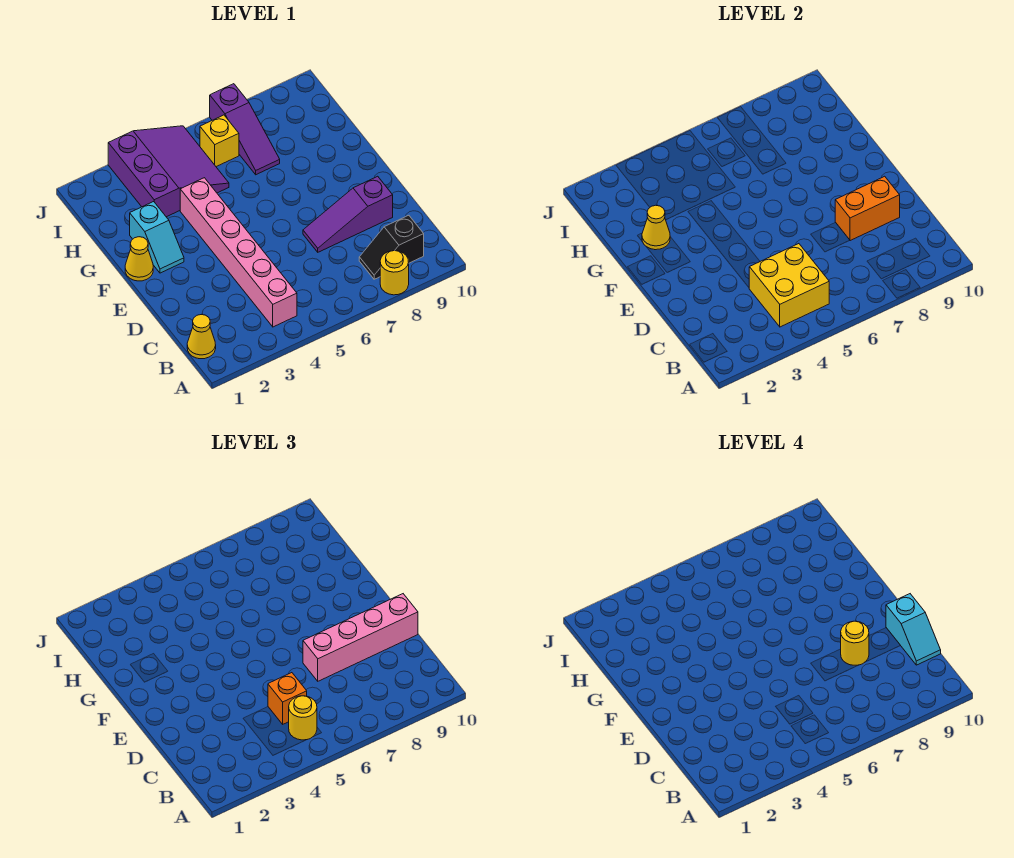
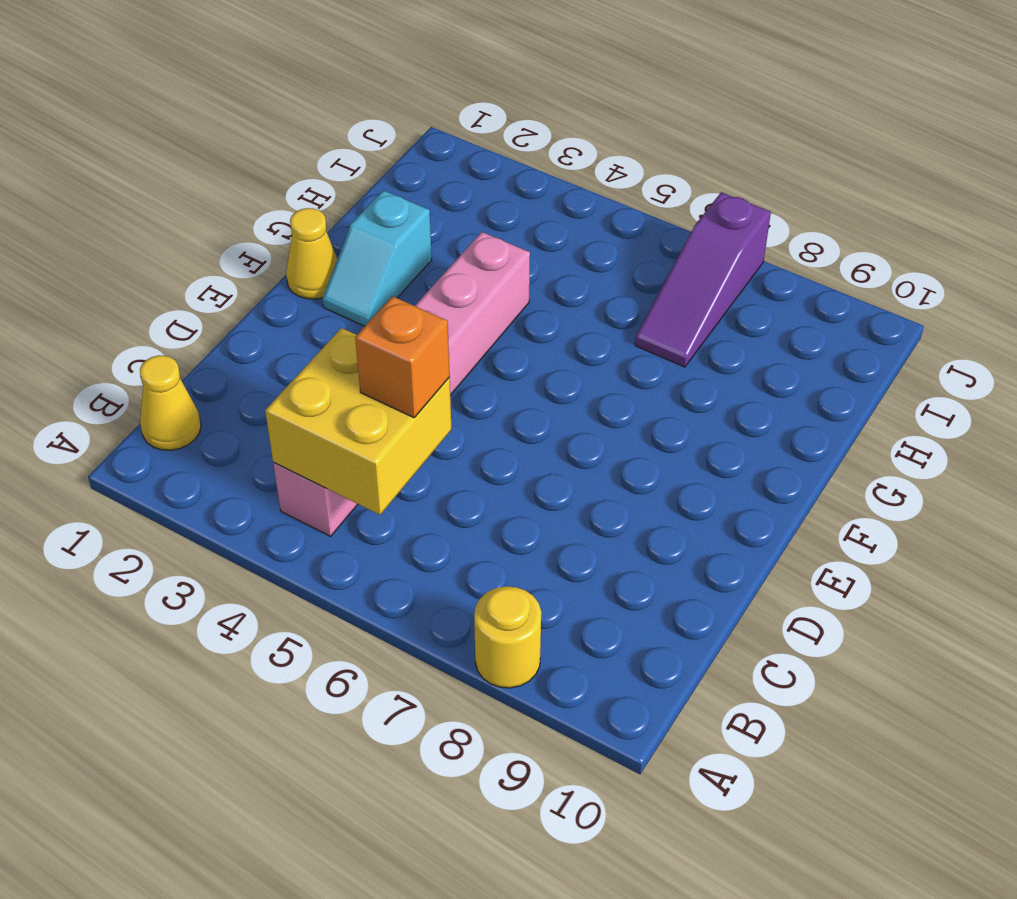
none -> black slope B8:B9 level 1 top 9
none -> purple slope D7:D9 level 1 top 9
none -> purple slope H3:J5 level 1 top 3

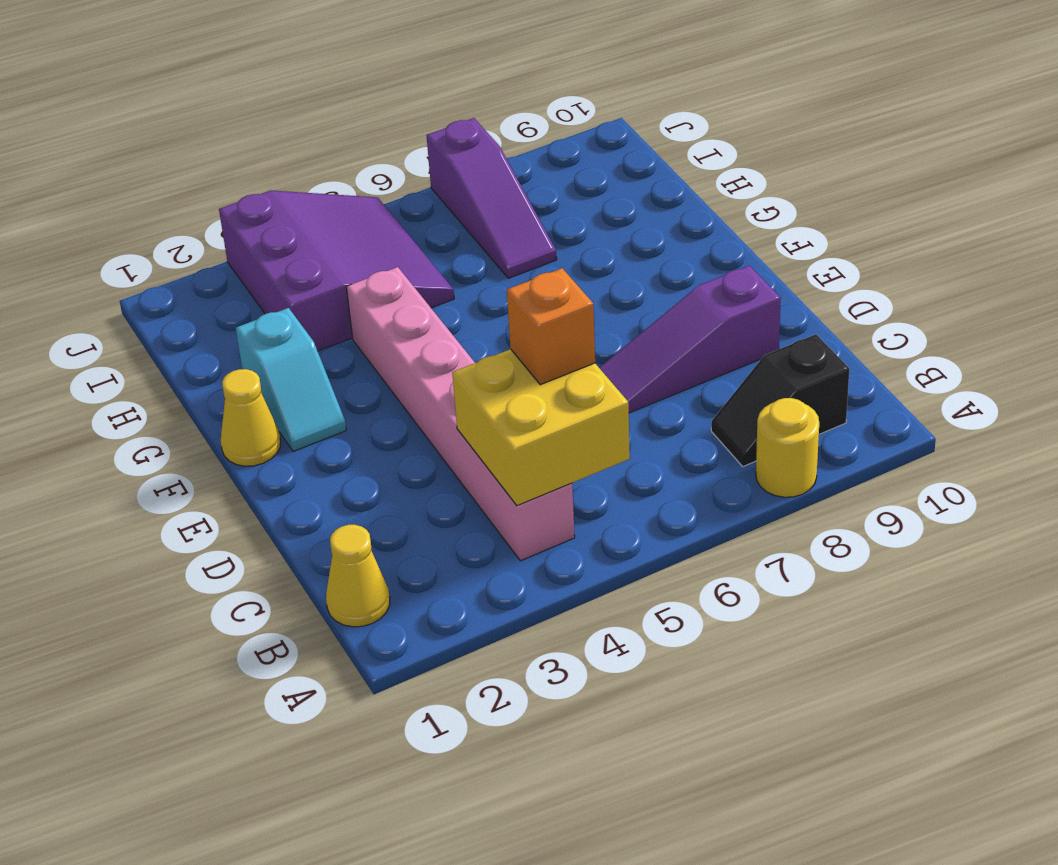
none -> yellow brick I6 level 1
none -> orange brick D8:D9 level 2
none -> yellow cone G2 level 2

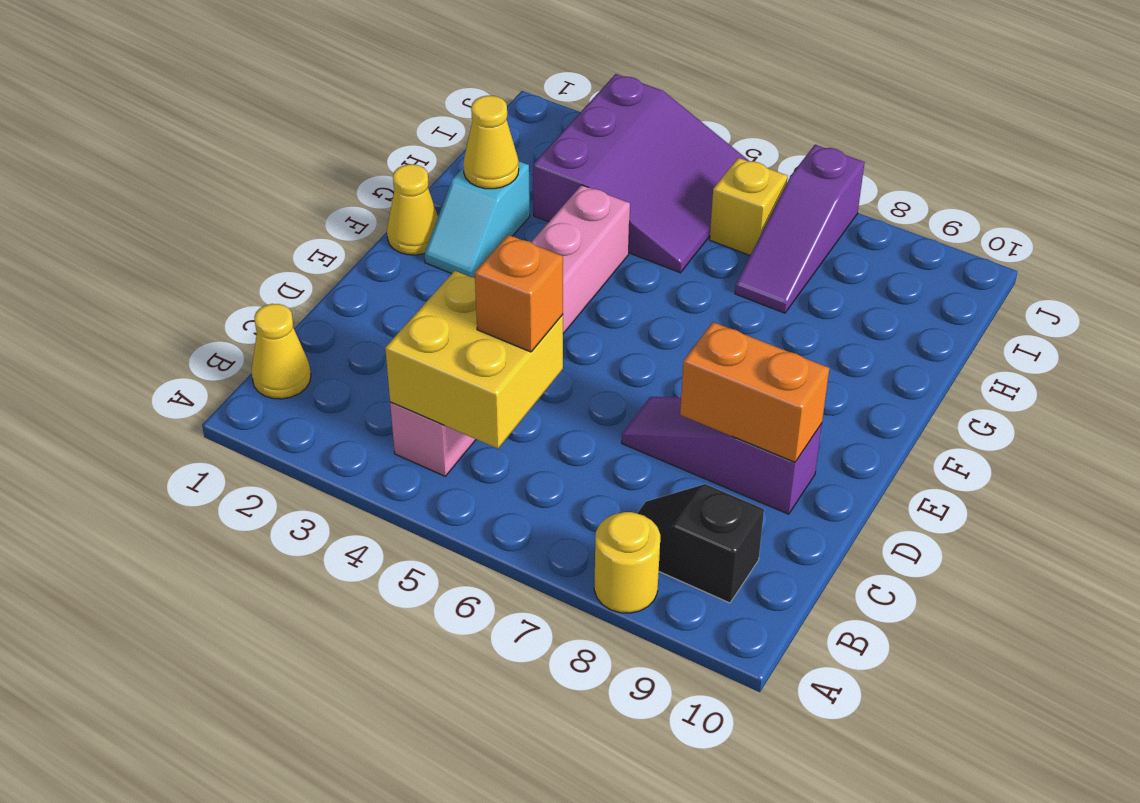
none -> yellow round brick B5 level 3
none -> pink brick D7:D10 level 3
none -> cyan slope C10:D10 level 4 top D

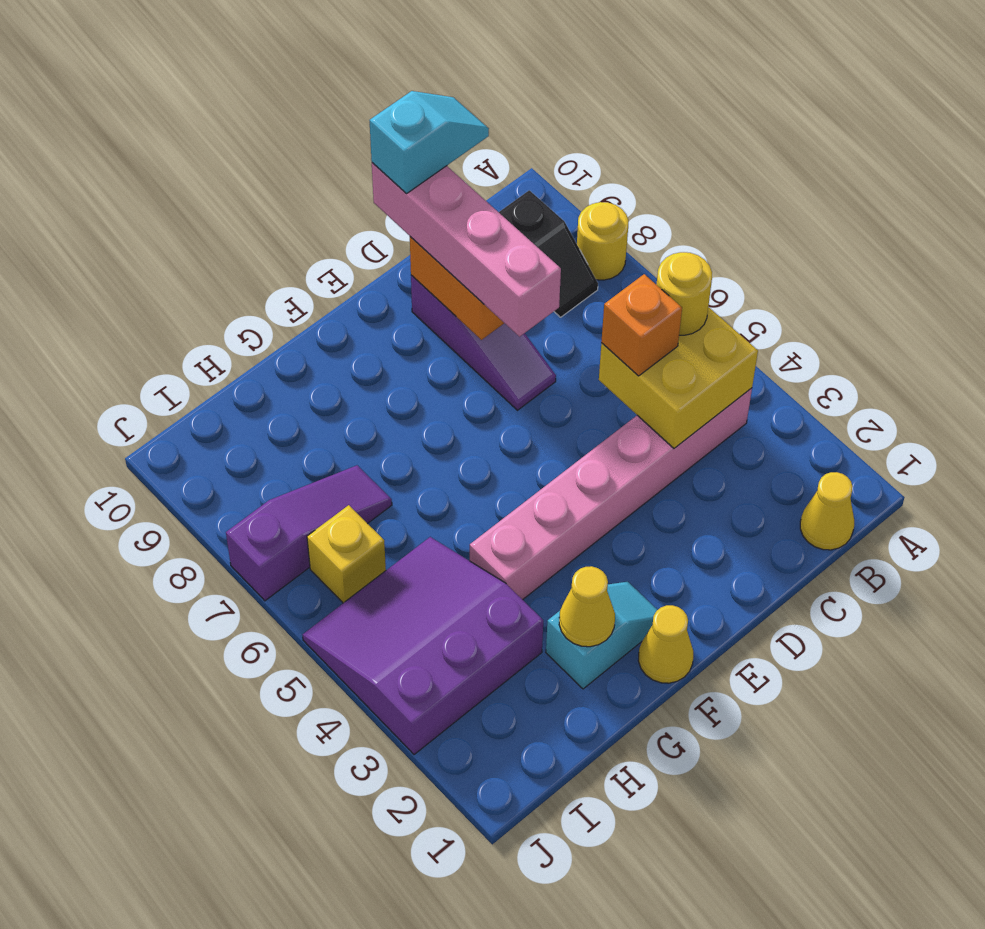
none -> yellow round brick D8 level 4

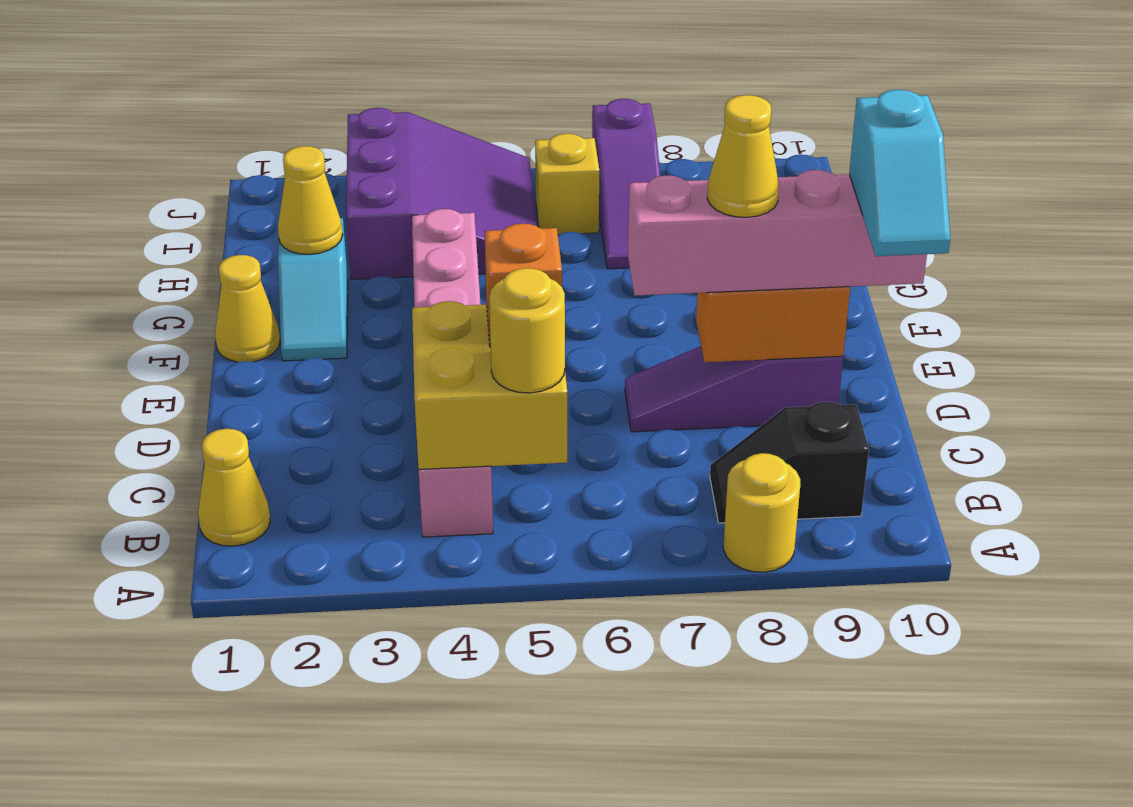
yellow cone D8 level 4 -> yellow round brick D8 level 4

